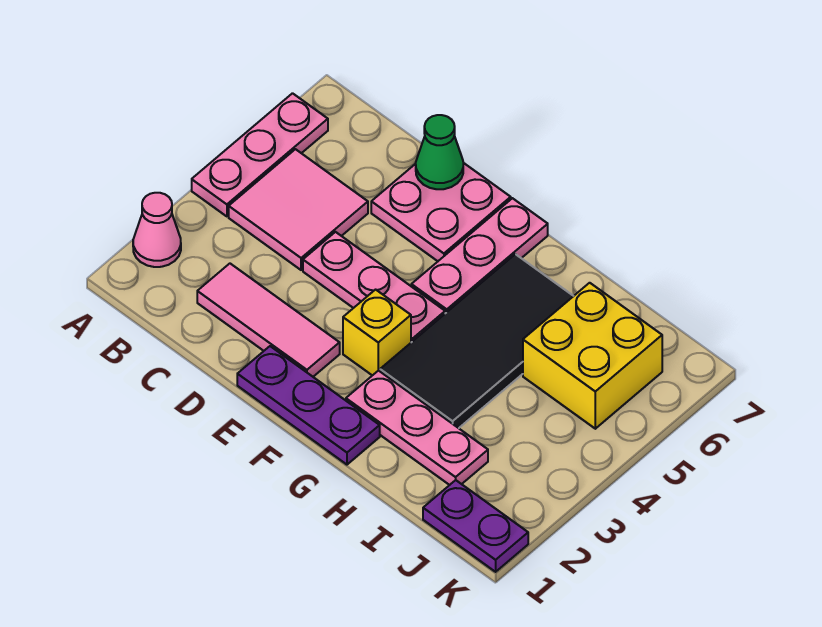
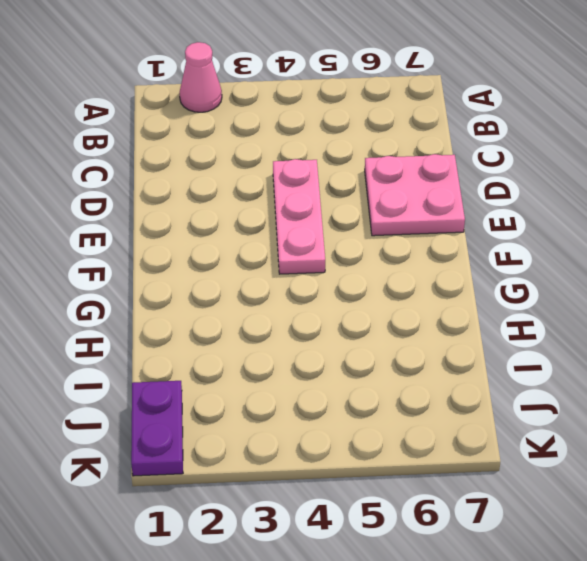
none -> pink plate A4:A6 level 1
none -> pink tile B4:C5 level 1
none -> pink tile C2:E2 level 1

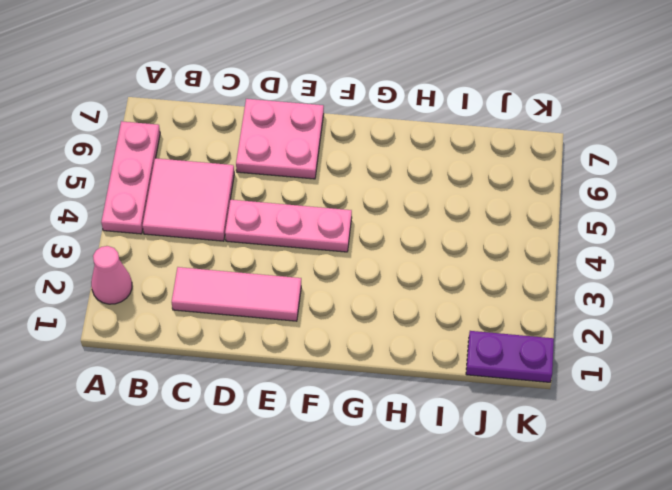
none -> purple plate E1:G1 level 1
none -> yellow brick F3 level 1
none -> pink plate F5:F7 level 1

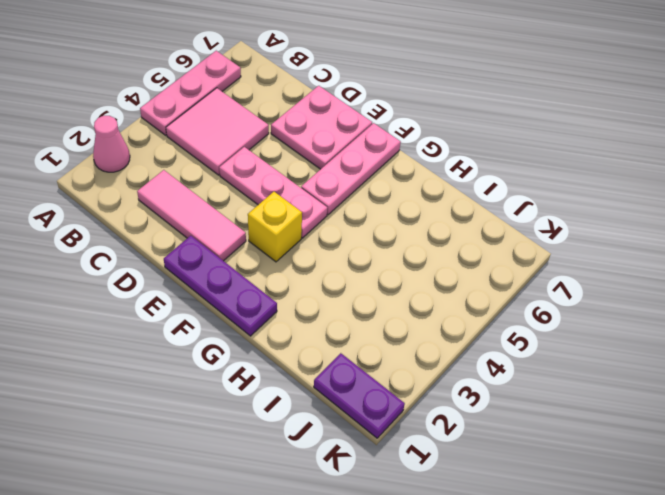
none -> pink plate G2:I2 level 1
none -> black tile G3:H6 level 1
none -> yellow brick I5:J6 level 1

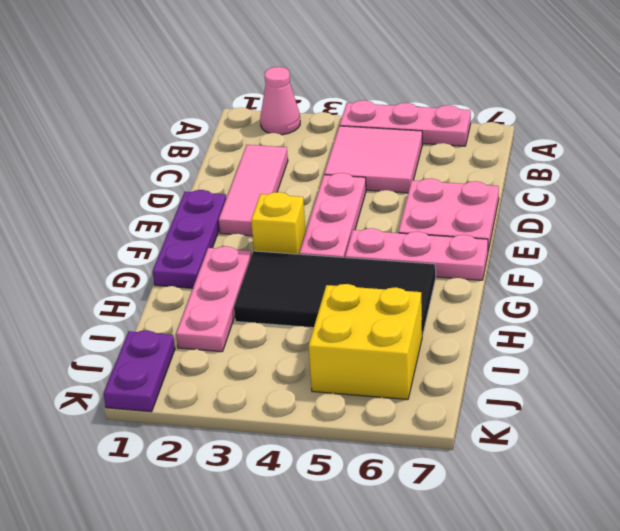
none -> green cone D7 level 2

